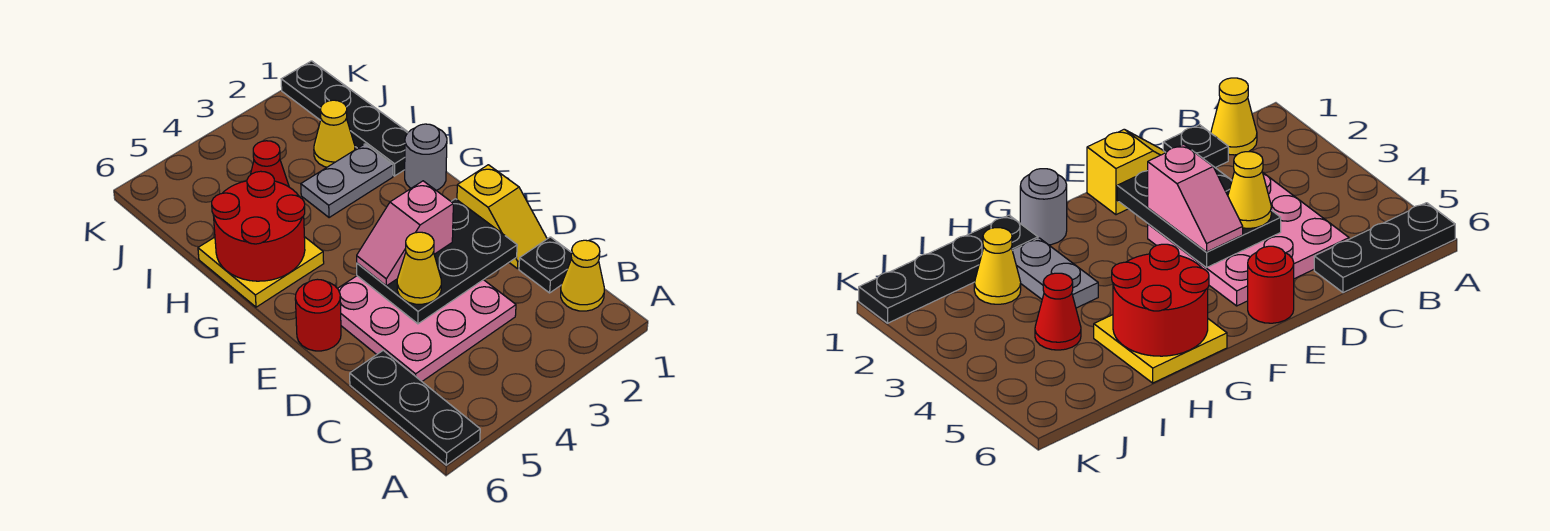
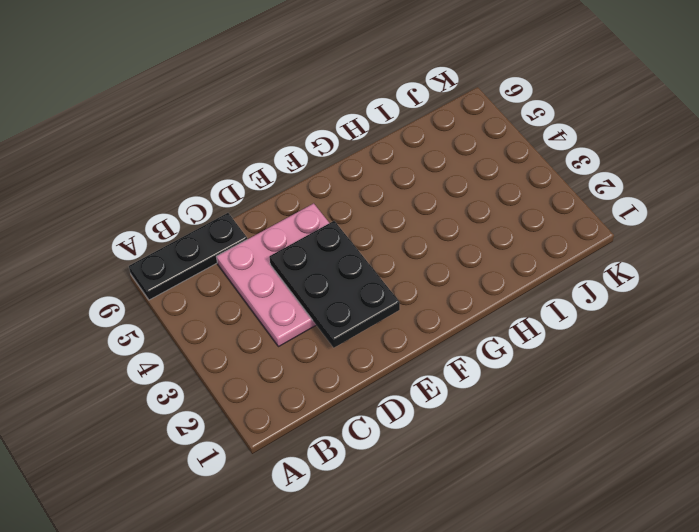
none -> yellow cone B1 level 1
none -> black plate C1 level 1
none -> yellow slope D1:E1 level 1 top E

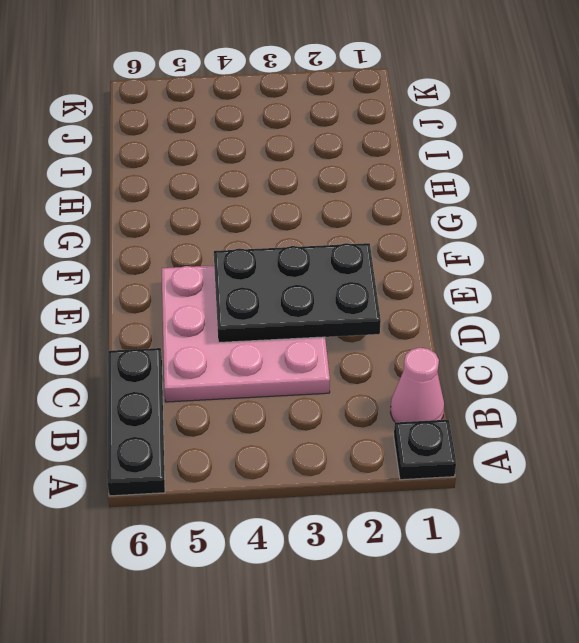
black plate A1 level 1 -> black plate C1 level 1
pink cone B1 level 1 -> yellow cone B1 level 1
none -> yellow slope D1:E1 level 1 top E
none -> red round brick E6 level 1
none -> grey round brick G1 level 1

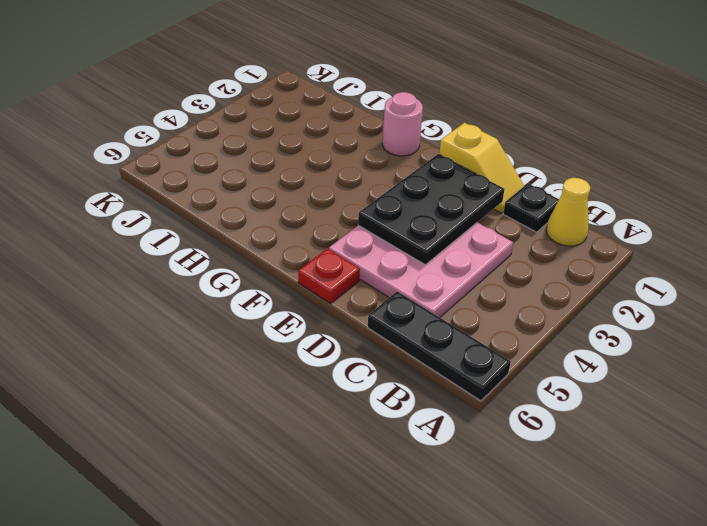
red plate E6 level 1 -> red round brick E6 level 1
pink round brick G1 level 1 -> grey round brick G1 level 1
none -> yellow plate G5:H6 level 1
none -> black plate H1:K1 level 1
none -> grey plate H2:H3 level 1

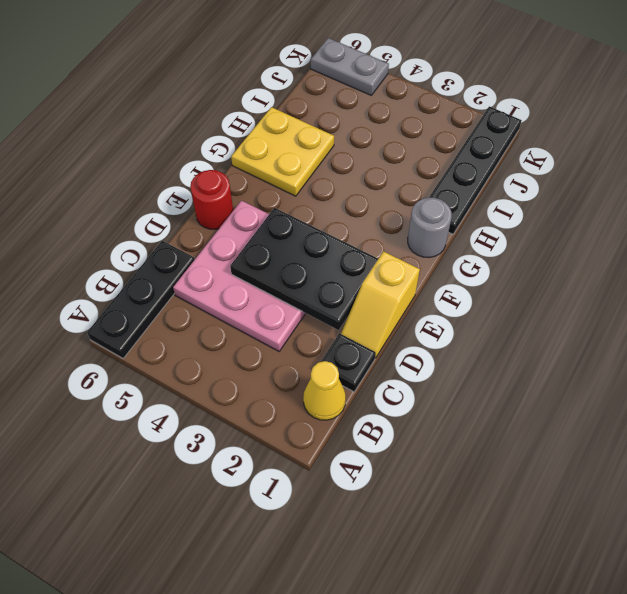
grey plate K5:K6 level 1 -> grey plate H2:H3 level 1
none -> yellow cone I2 level 1
none -> red cone I4 level 1
none -> red round brick G5:H6 level 2

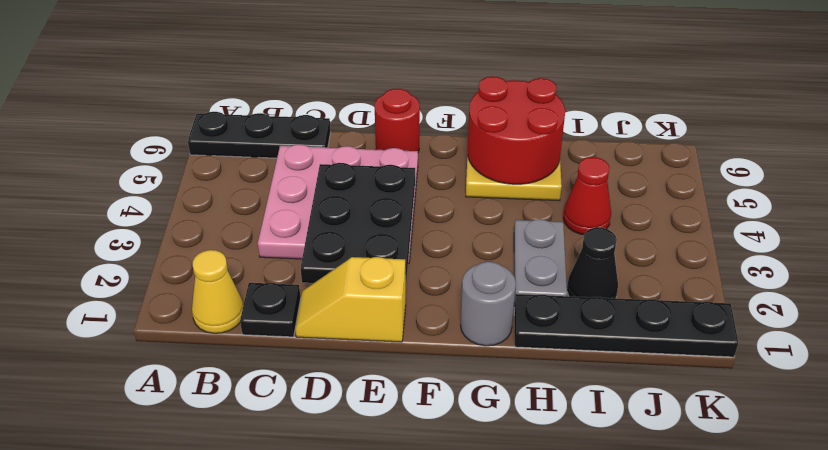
black cone I2 level 1 -> yellow cone I2 level 1
none -> yellow cone D4 level 3
none -> pink slope E3:E4 level 3 top 3

